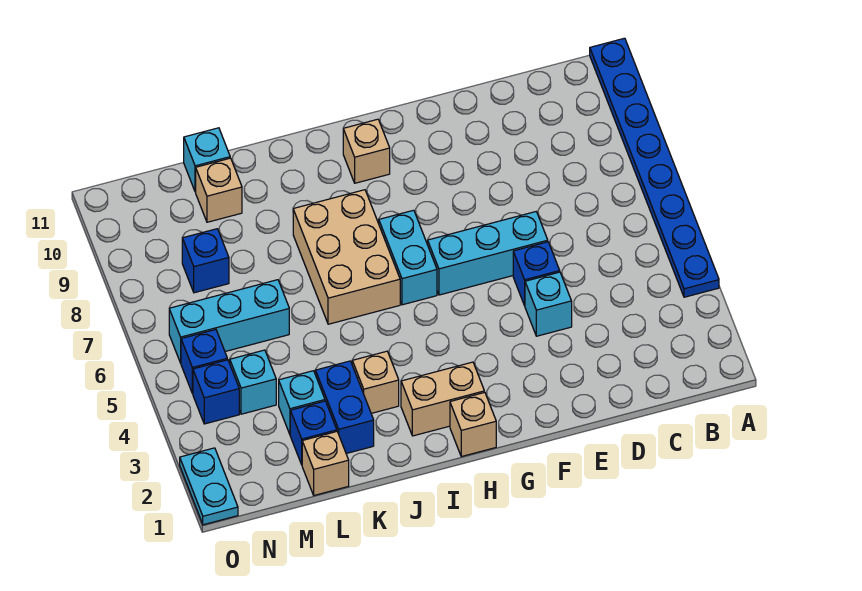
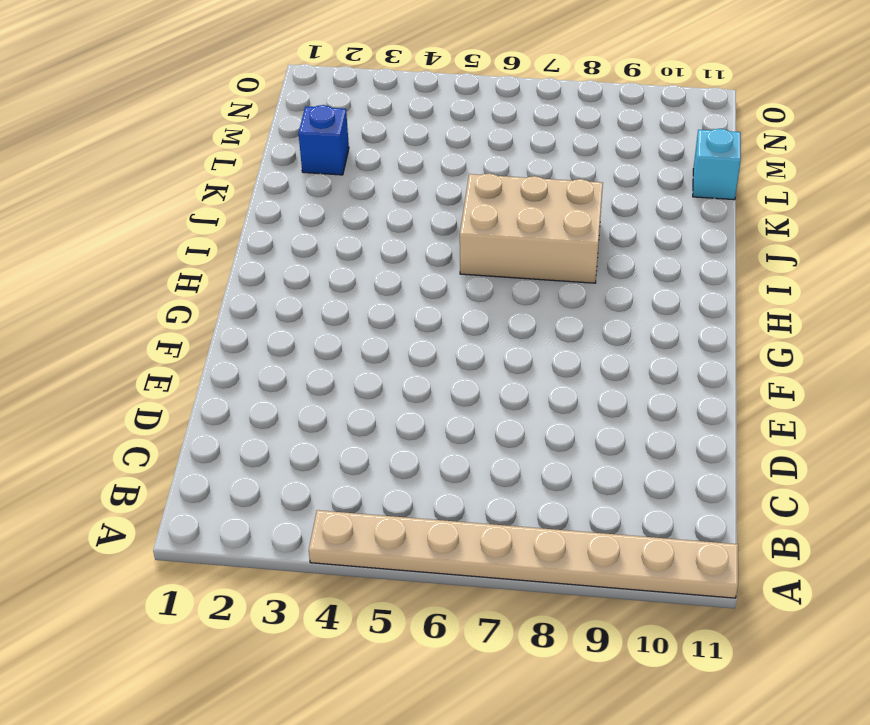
tan plate A4:A11 level 1 -> blue plate A4:A11 level 1
none -> cyan brick E4 level 1
none -> blue brick E5 level 1
none -> cyan brick E6:G6 level 1

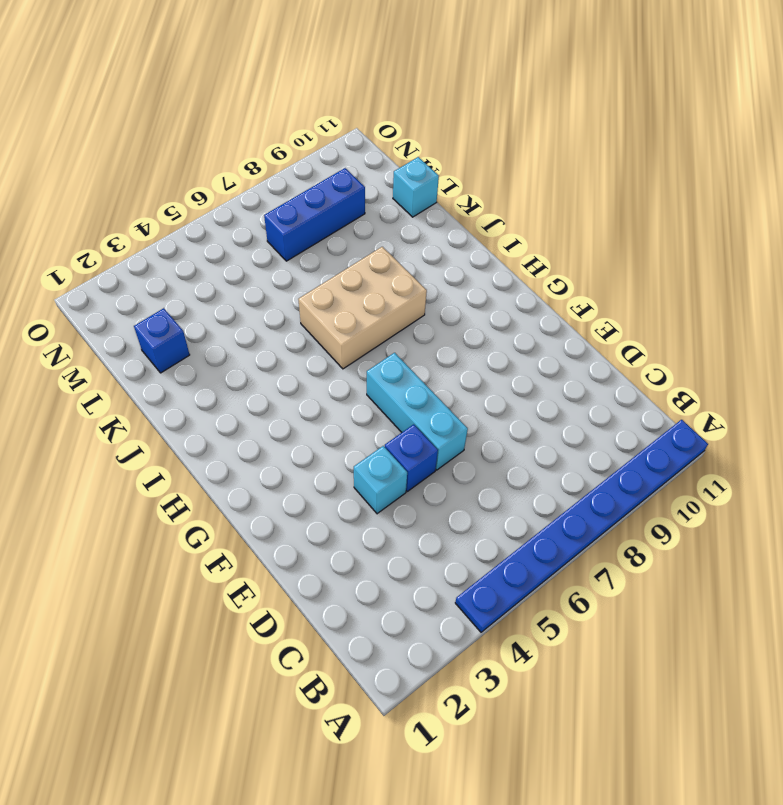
blue brick M7:M9 level 1 -> blue brick M8 level 1
none -> tan brick H1 level 1
none -> tan brick H2:I2 level 1
none -> cyan brick H6:H7 level 1

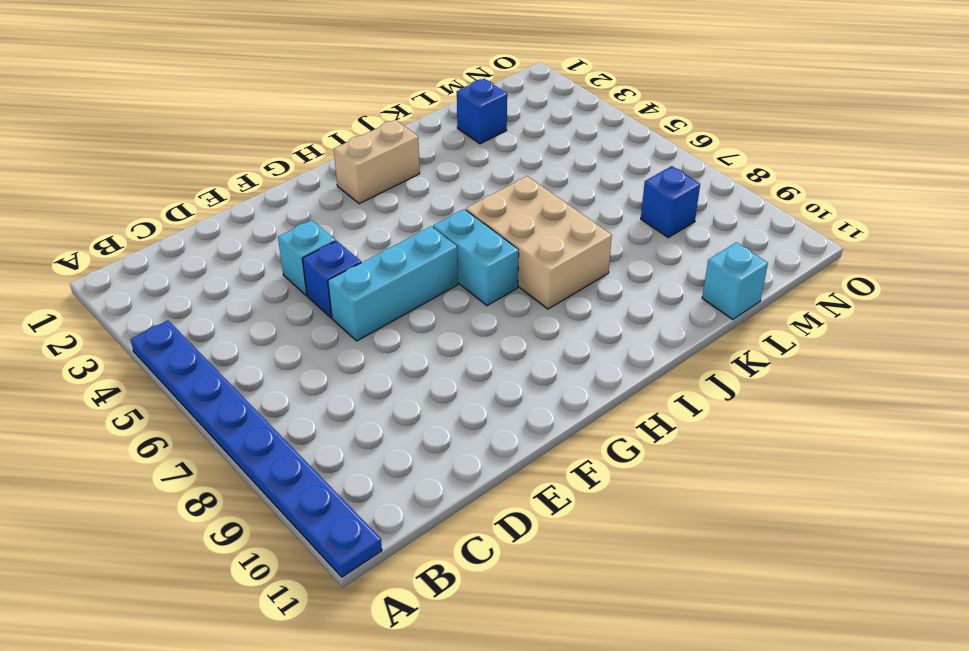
none -> tan brick H1 level 1
none -> tan brick H10 level 1
none -> tan brick J3 level 1

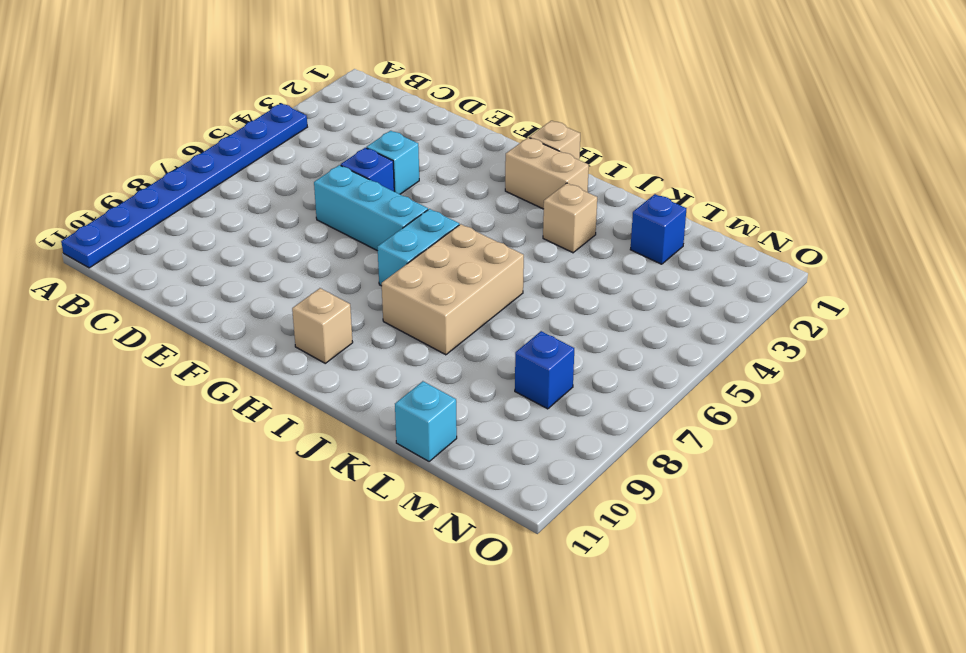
none -> blue brick K2:K3 level 1
none -> tan brick L1 level 1
none -> cyan brick L3 level 1

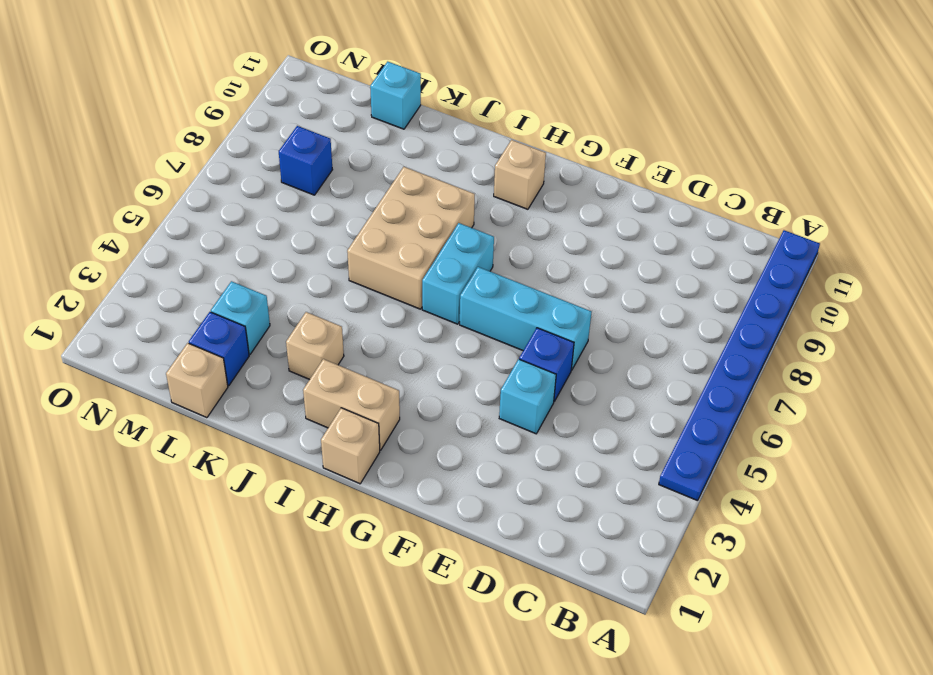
none -> blue brick K2:K3 level 1
none -> cyan brick L6:N6 level 1
none -> tan brick L10 level 1

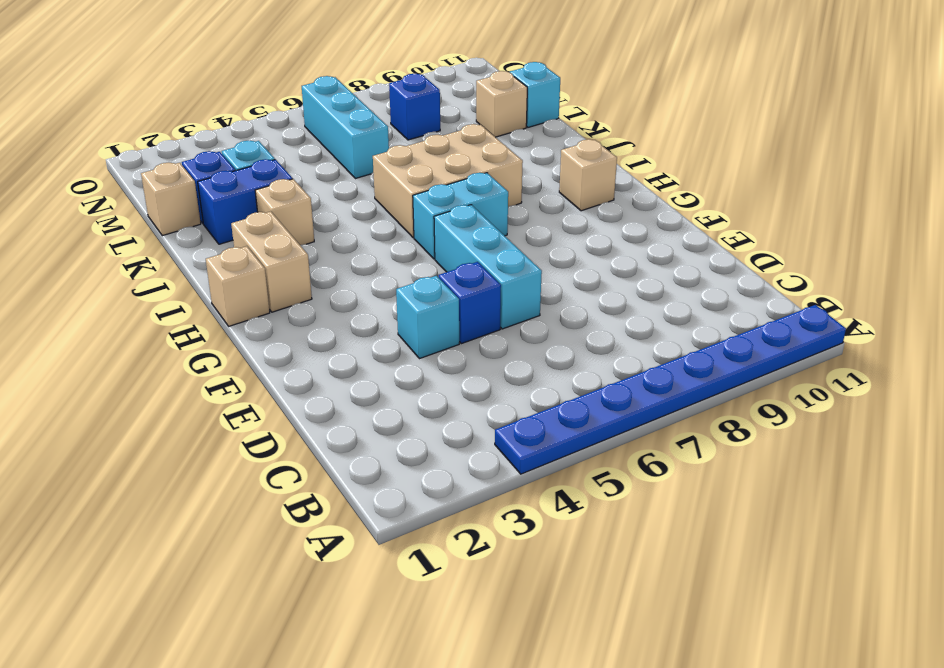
none -> cyan brick M4 level 1
none -> blue brick N4 level 1
none -> blue brick N5 level 1

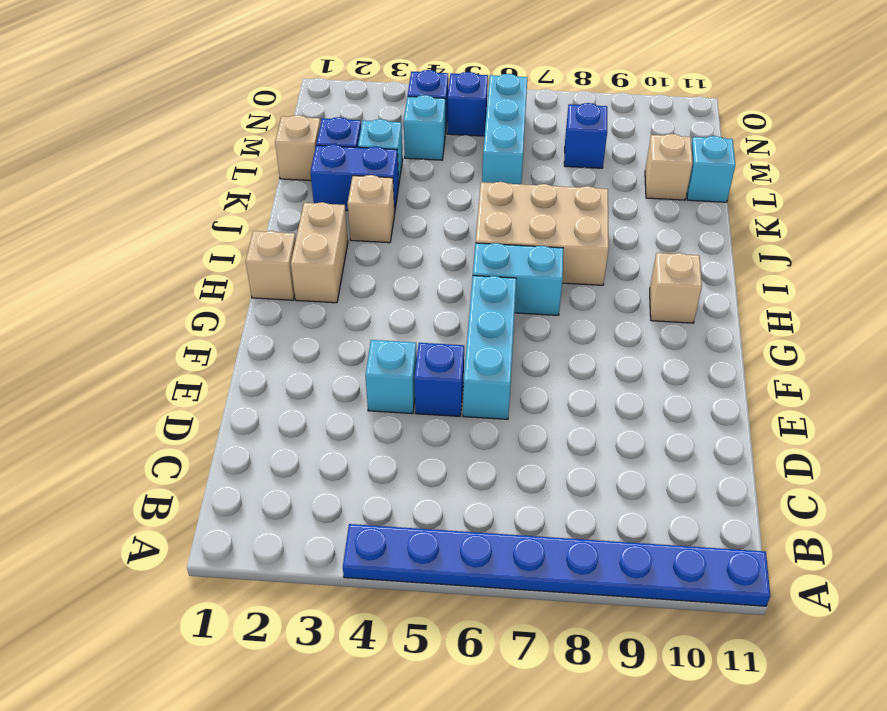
none -> cyan plate O1:O2 level 1

